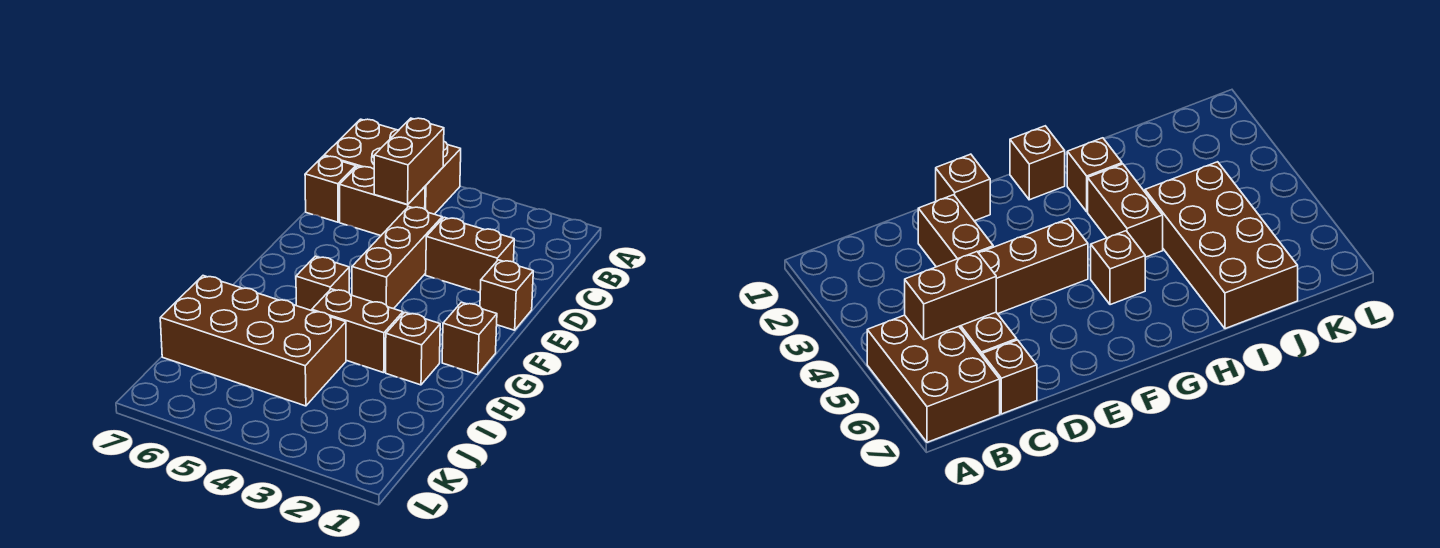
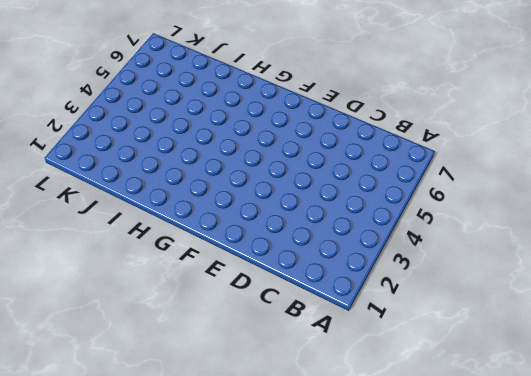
none -> brown brick A5:B7 level 1
none -> brown brick C5:C6 level 1
none -> brown brick C7 level 1

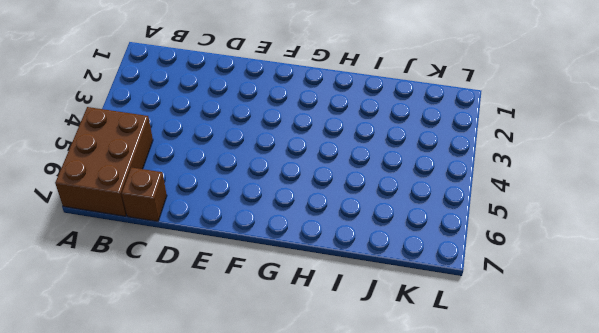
none -> brown brick C5:C6 level 1
none -> brown brick D2:D3 level 1
none -> brown brick D4:F4 level 1

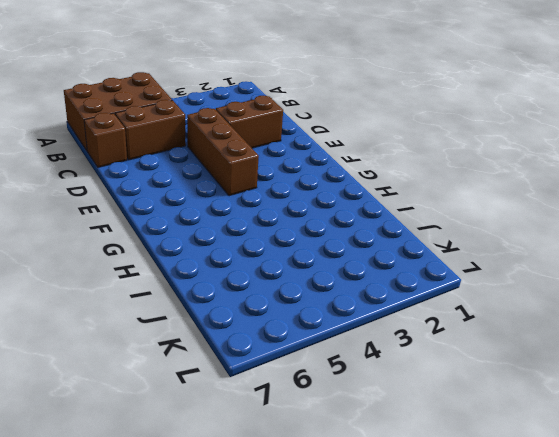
none -> brown brick E1 level 1
none -> brown brick G1 level 1
none -> brown brick G5 level 1

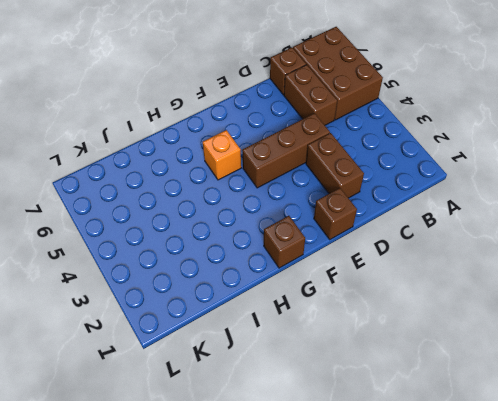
orange brick G5 level 1 -> brown brick G5 level 1
none -> brown brick H2 level 1
none -> brown brick H3:H4 level 1
none -> brown brick I4:J7 level 1

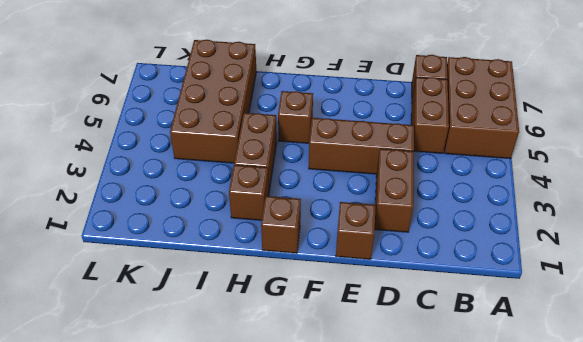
none -> brown brick B5:C5 level 2

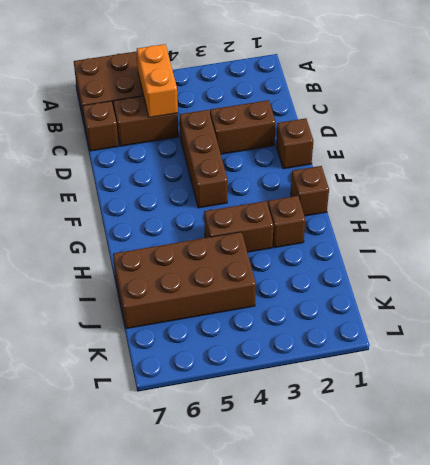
orange brick B5:C5 level 2 -> brown brick B5:C5 level 2
none -> brown brick G5 level 1

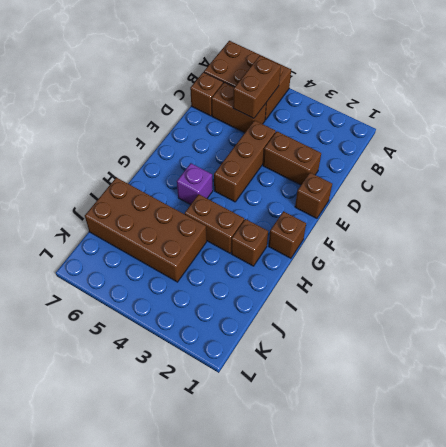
purple brick G5 level 1 -> brown brick G5 level 1

